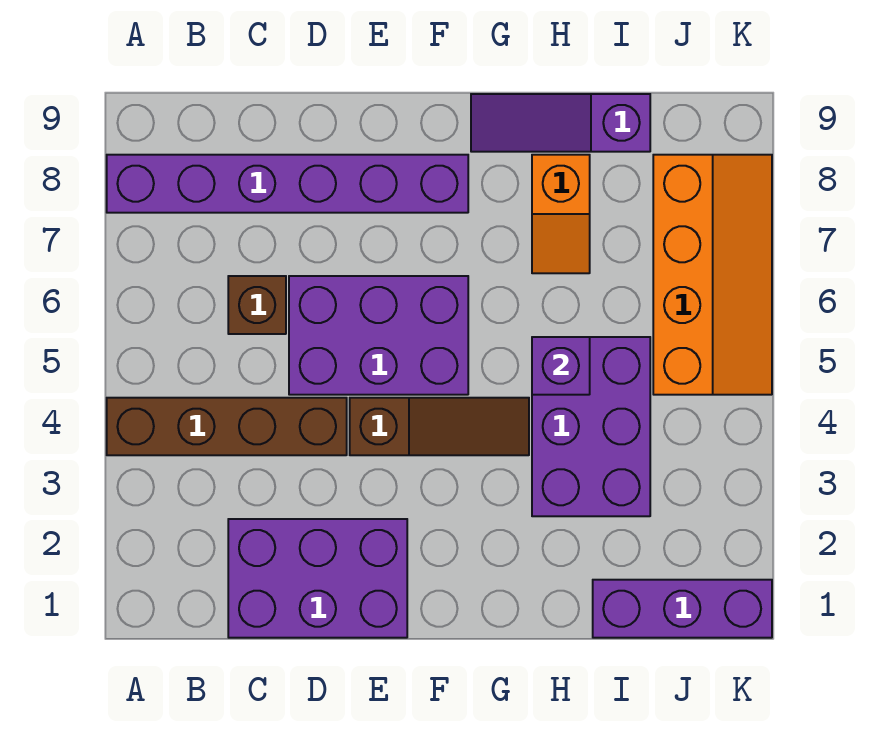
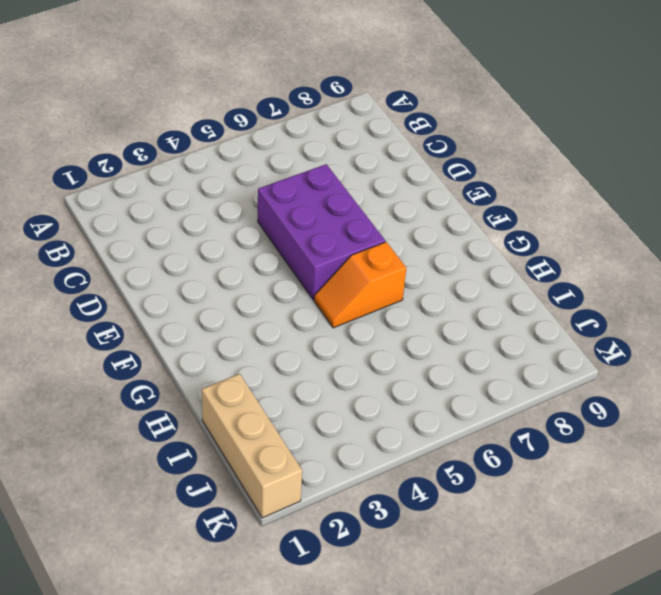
orange slope G5:G6 level 1 top 6 -> orange slope H7:H8 level 1 top 8
tan brick I1:K1 level 1 -> purple brick I1:K1 level 1
none -> brown brick A4:D4 level 1
none -> purple brick A8:F8 level 1
none -> purple brick C1:E2 level 1

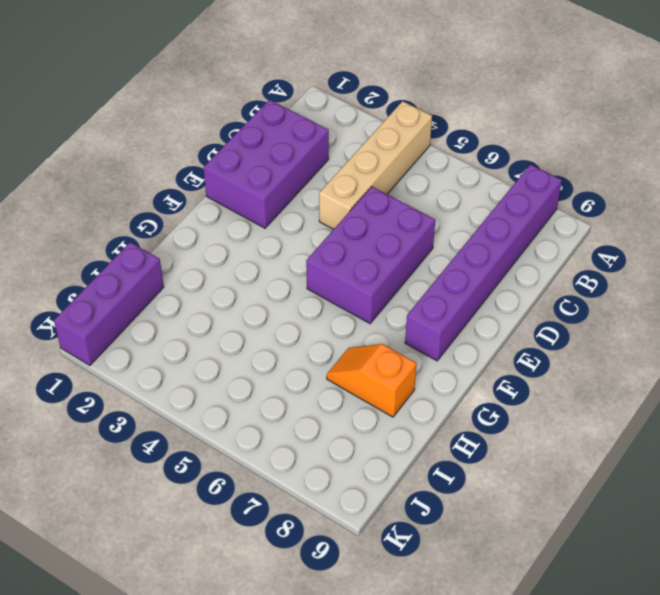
tan brick A4:D4 level 1 -> brown brick A4:D4 level 1
none -> brown brick C6 level 1
none -> brown slope E4:G4 level 1 top E
none -> purple slope G9:I9 level 1 top I

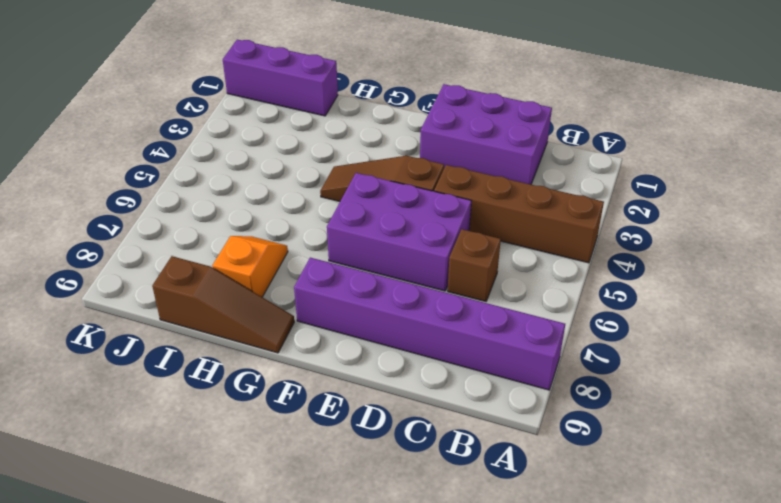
brown slope G9:I9 level 1 top I -> purple slope G9:I9 level 1 top I
none -> purple brick H3:I5 level 1
none -> orange slope J5:K8 level 1 top J
none -> purple brick H5 level 2

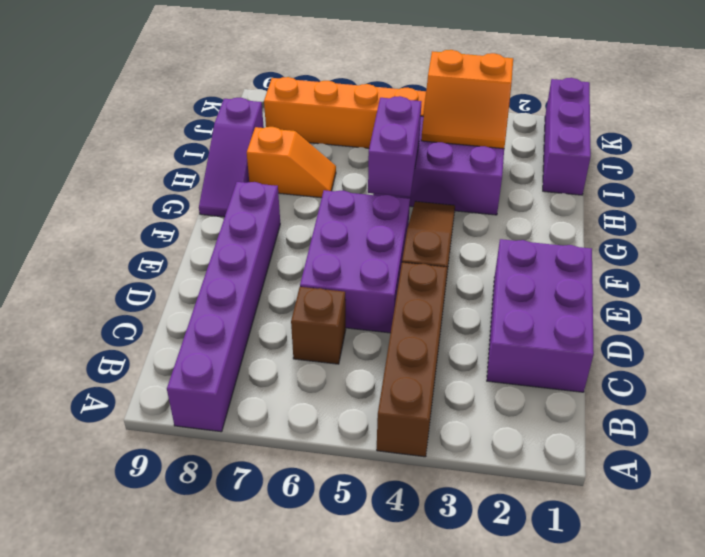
purple brick G5:H5 level 2 -> purple brick H5 level 2
orange slope I3:J4 level 2 top J -> none

